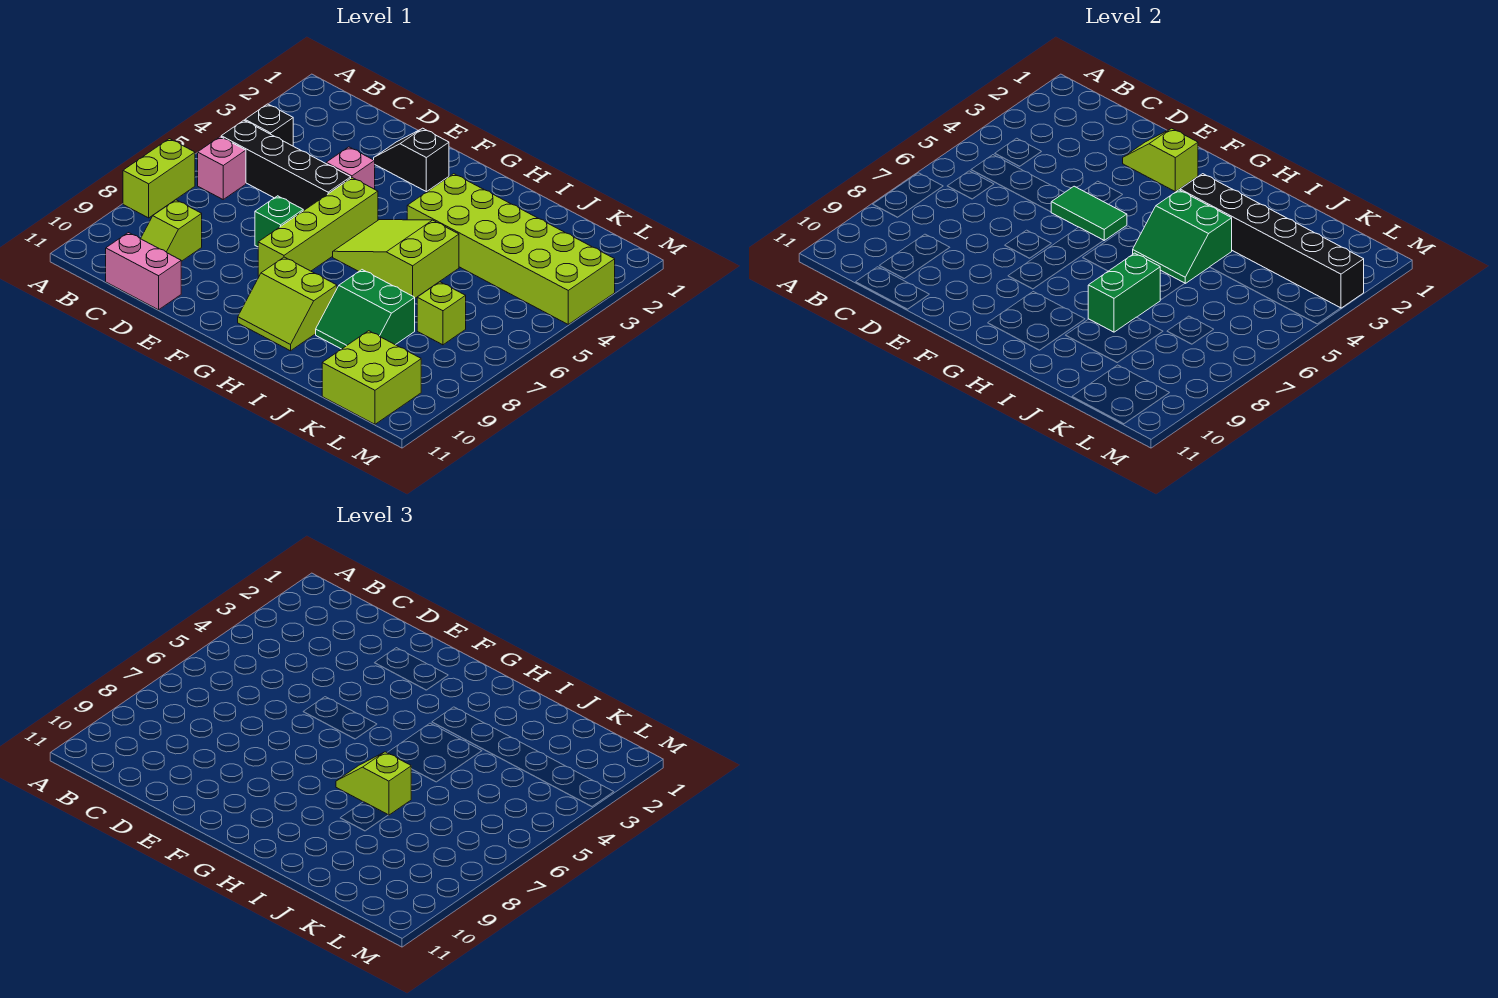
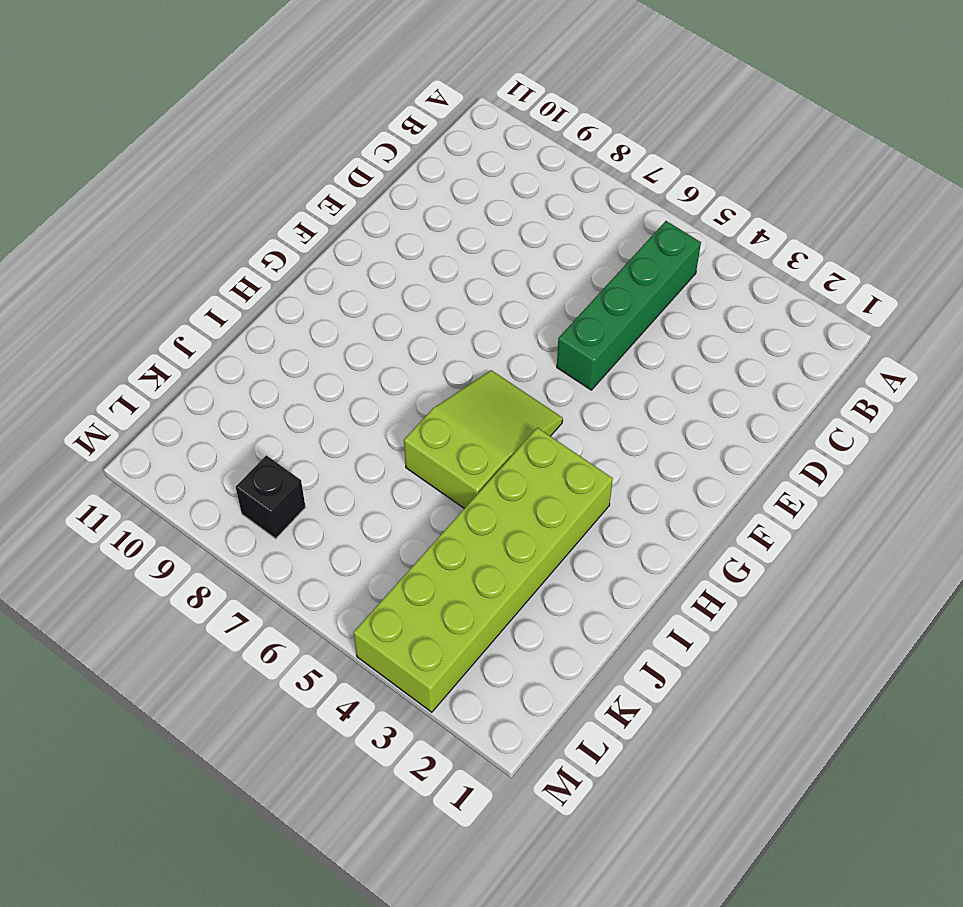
green brick B5:E5 level 1 -> black brick B5:E5 level 1
black brick L8 level 1 -> black brick B4 level 1
none -> lime brick A7:A8 level 1
none -> pink brick B6 level 1
none -> lime slope C9:C10 level 1 top 9

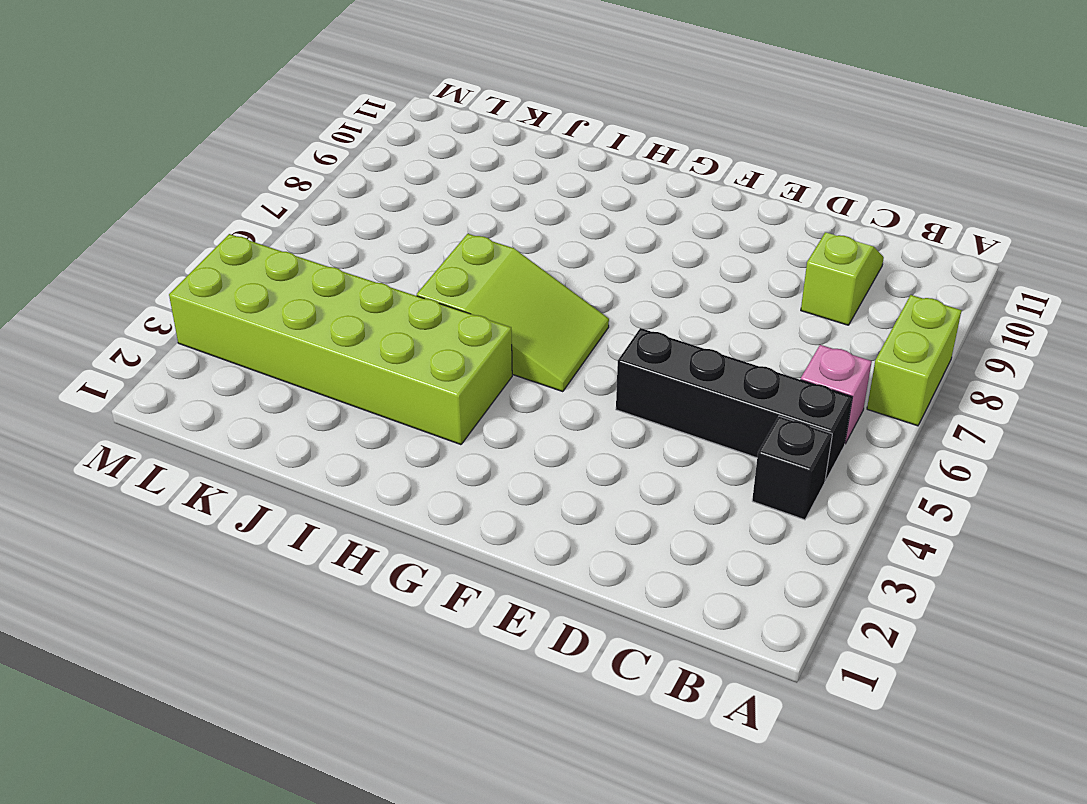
none -> pink brick C11:D11 level 1
none -> black slope E2:F2 level 1 top F
none -> pink brick E4 level 1

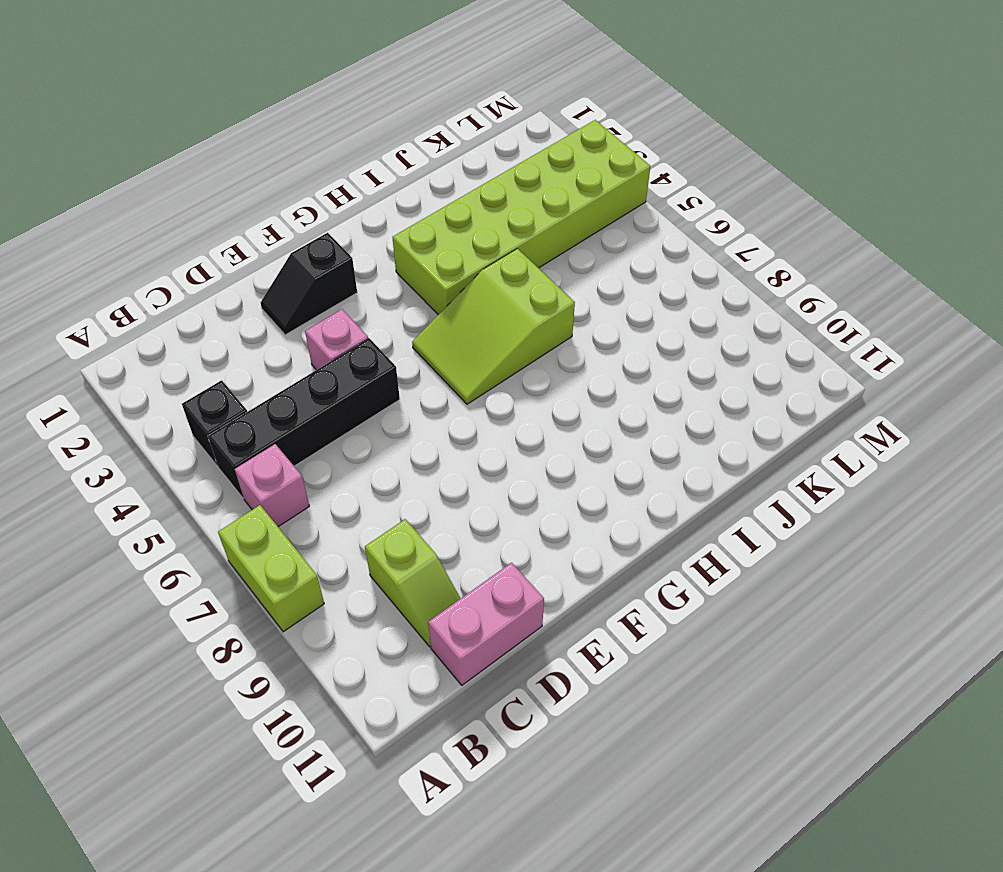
none -> green brick E7 level 1
none -> lime brick F5:F8 level 1
none -> lime slope G9:H10 level 1 top 9

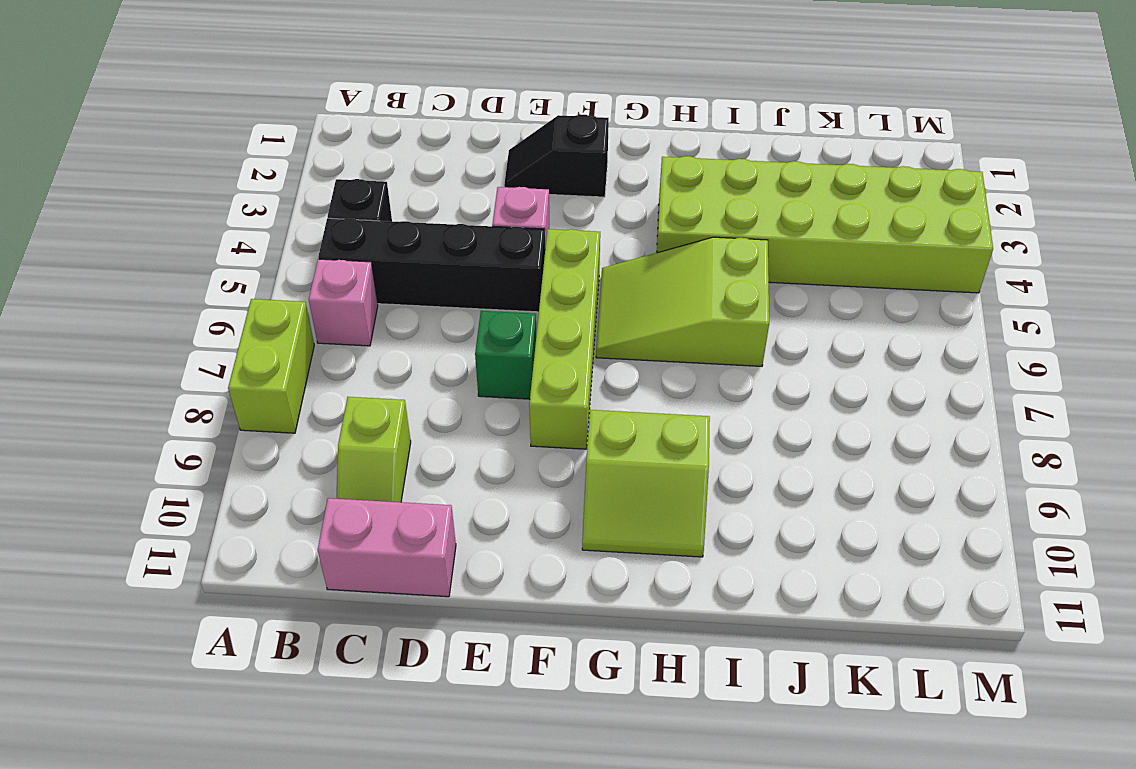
none -> green slope I8:J9 level 1 top 8
none -> lime brick K7 level 1
none -> lime brick K10:L11 level 1

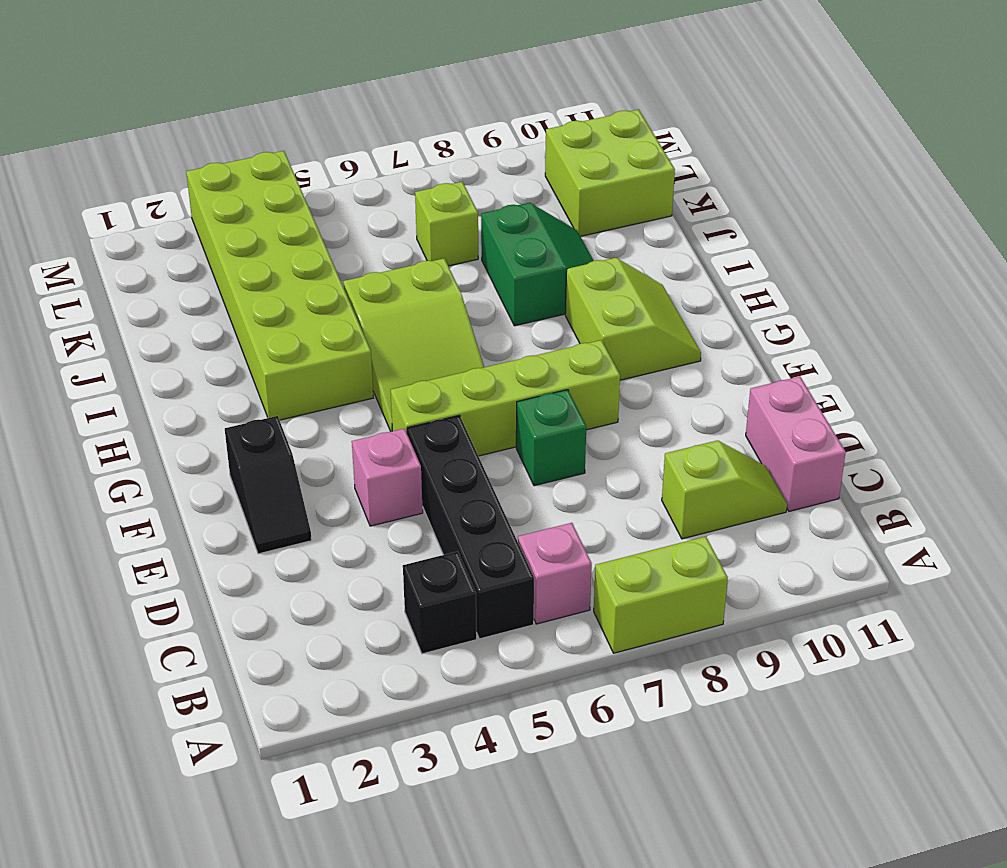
none -> lime slope E2:F2 level 2 top F
none -> green tile E5:F5 level 2
none -> black brick H3:M3 level 2

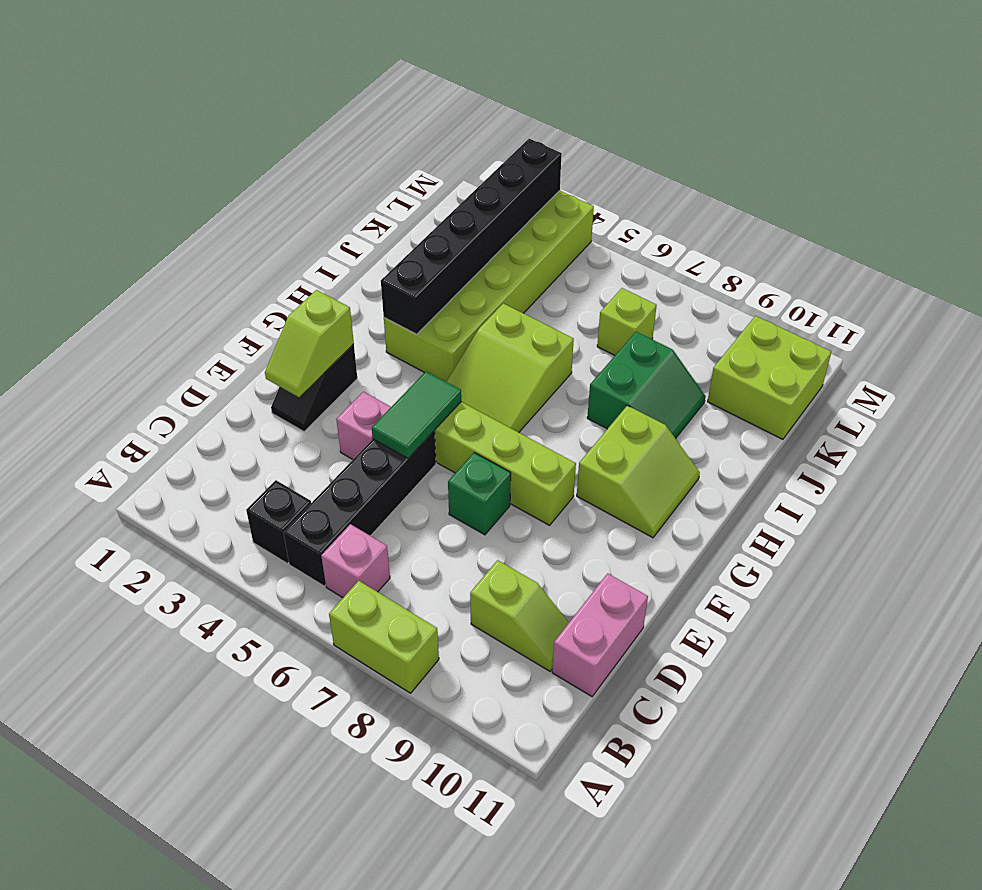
none -> green slope H4:I5 level 2 top 4
none -> green brick I7:I8 level 2
none -> lime slope H7:I7 level 3 top I

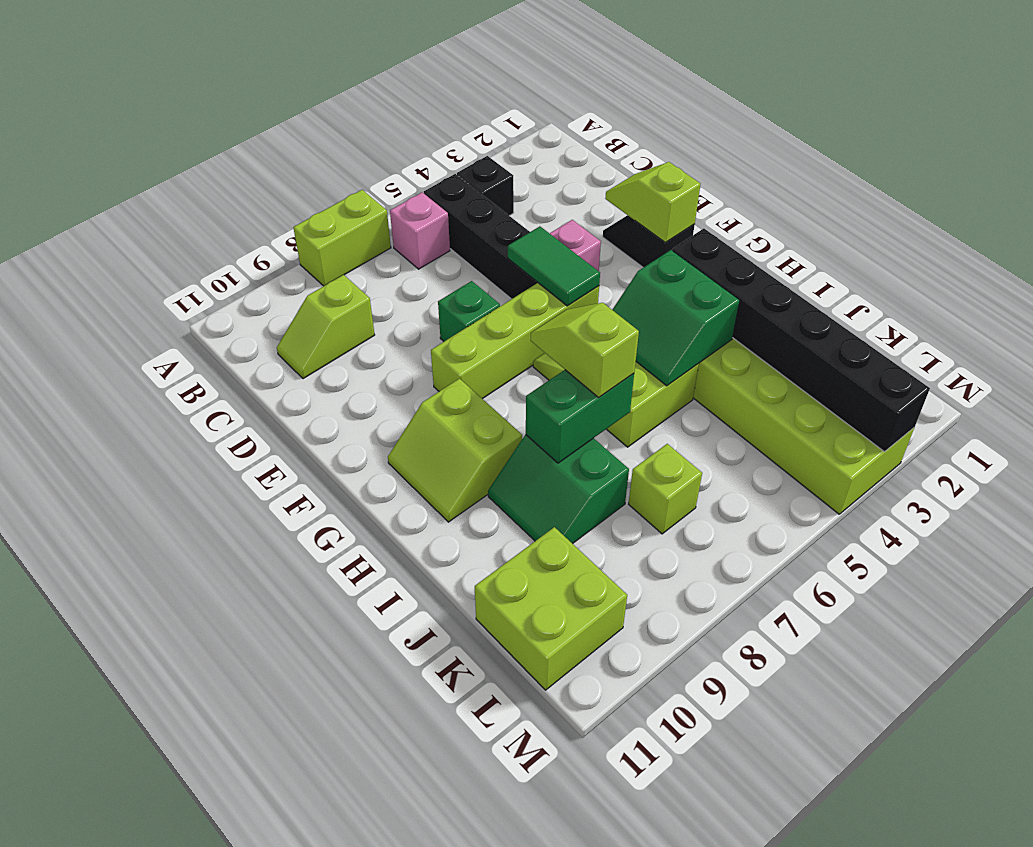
none -> pink brick C11:D11 level 1

